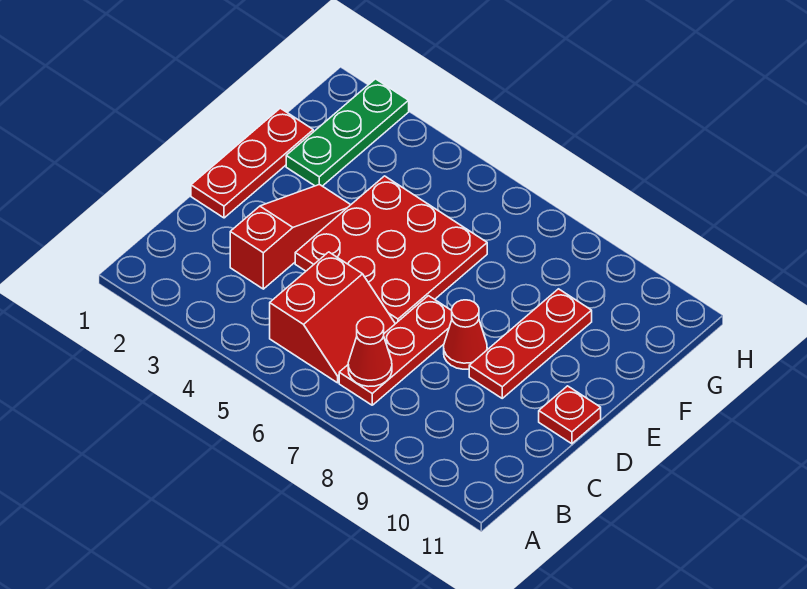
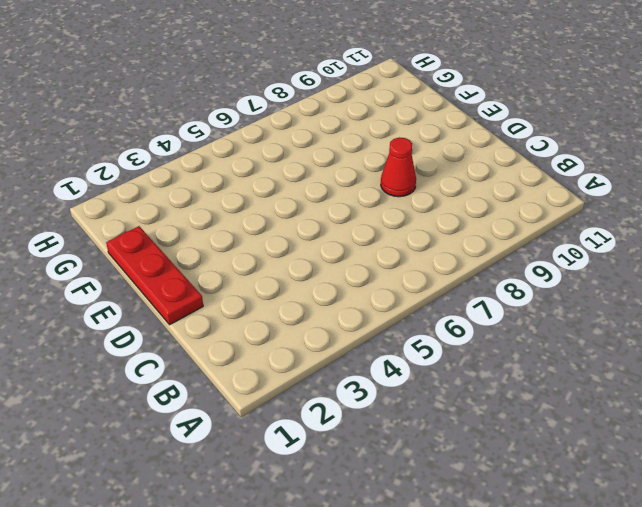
none -> red slope B5:C6 level 1 top 5
none -> red plate B7:D7 level 1

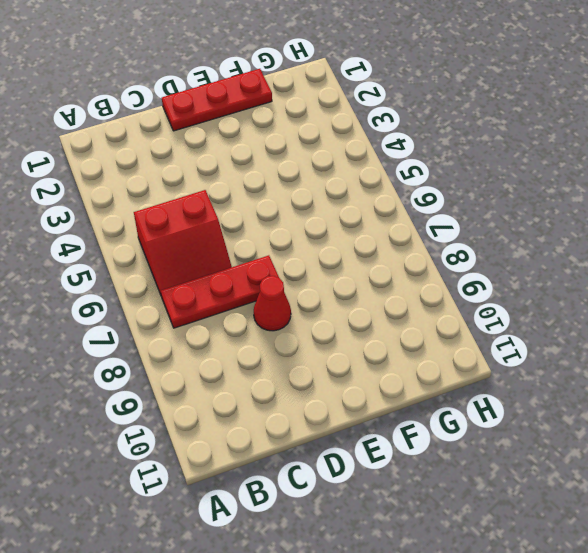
none -> red slope C3:E3 level 1 top C
none -> red plate D4:F6 level 1

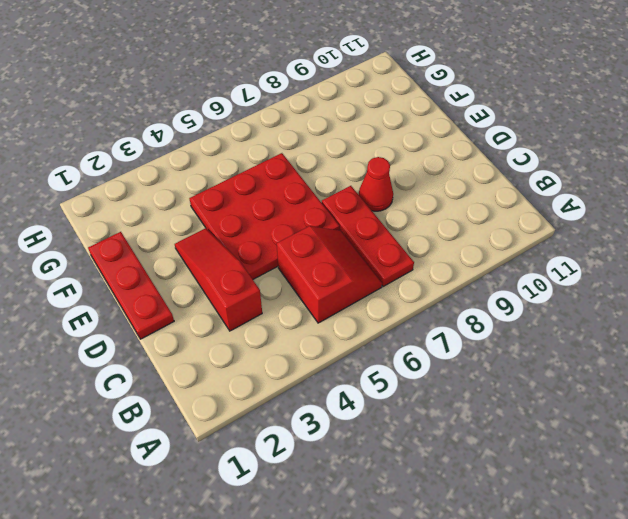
none -> red plate D9:F9 level 1
none -> red plate D11 level 1

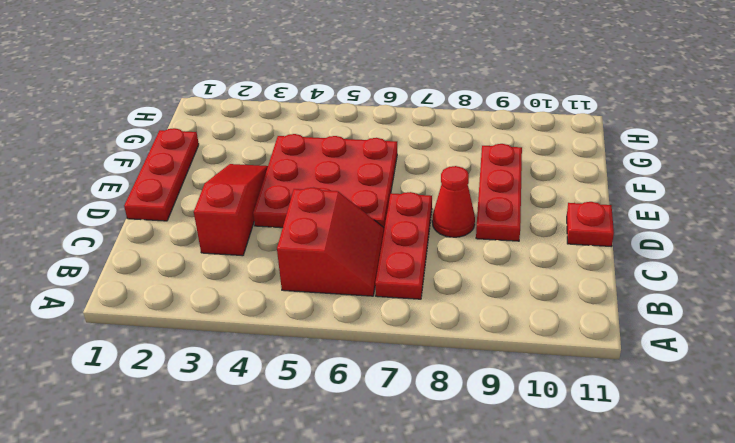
none -> green plate F2:H2 level 1
none -> red cone B7 level 2

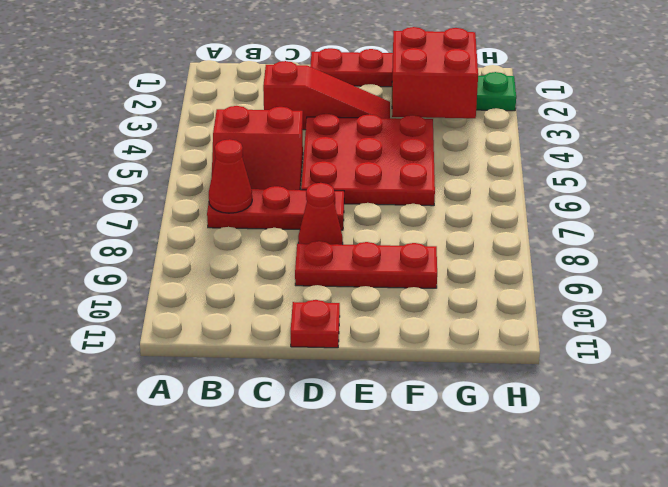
red brick F2:G3 level 2 -> none

